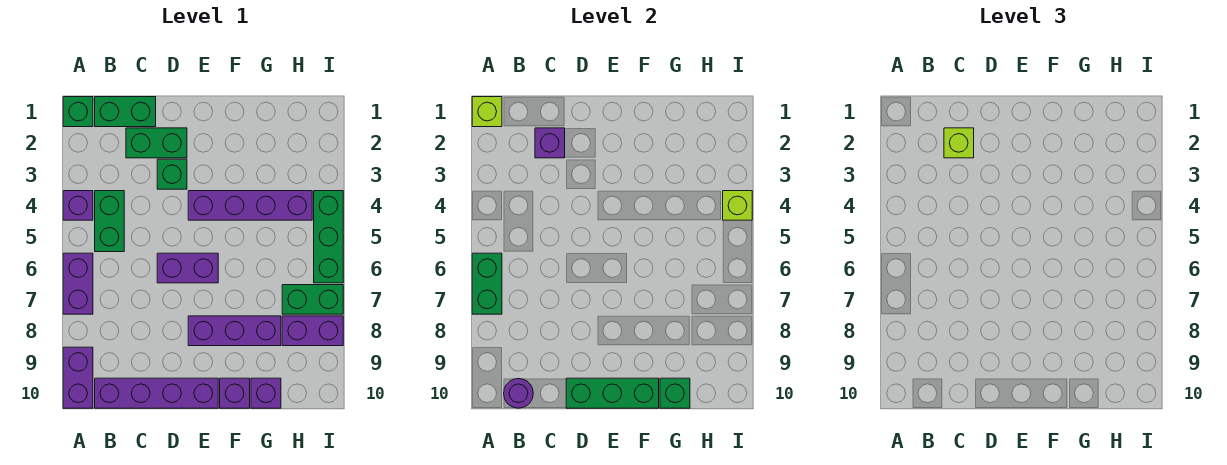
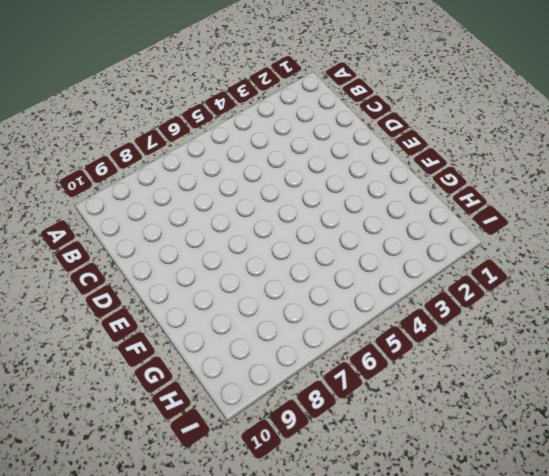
none -> green brick A1 level 1
none -> purple brick A4 level 1
none -> purple brick A6:A7 level 1

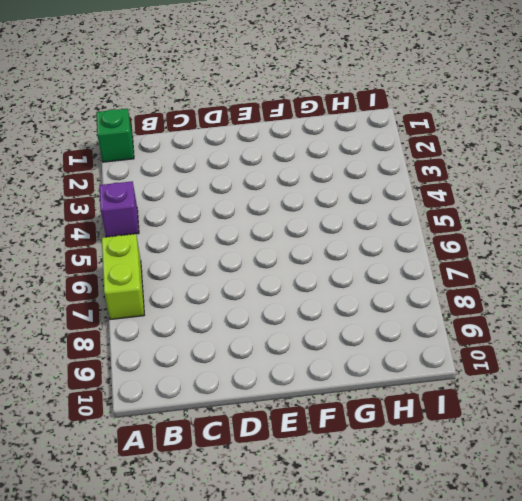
lime brick A6:A7 level 1 -> purple brick A6:A7 level 1
none -> purple brick A9:A10 level 1
none -> green brick B1:C1 level 1
none -> green brick B4:B5 level 1

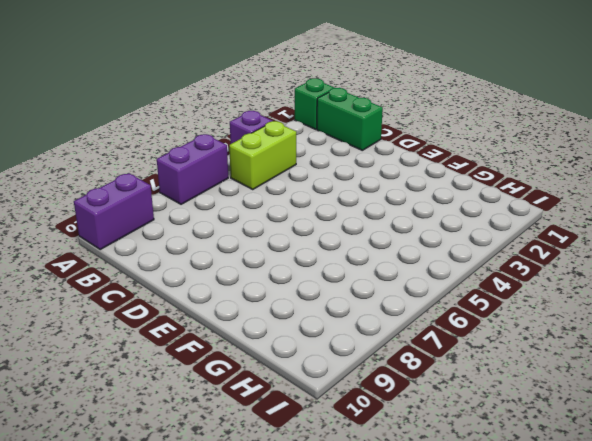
lime brick B4:B5 level 1 -> green brick B4:B5 level 1
none -> purple brick B10:E10 level 1
none -> green brick C2:D2 level 1
none -> green brick D3 level 1

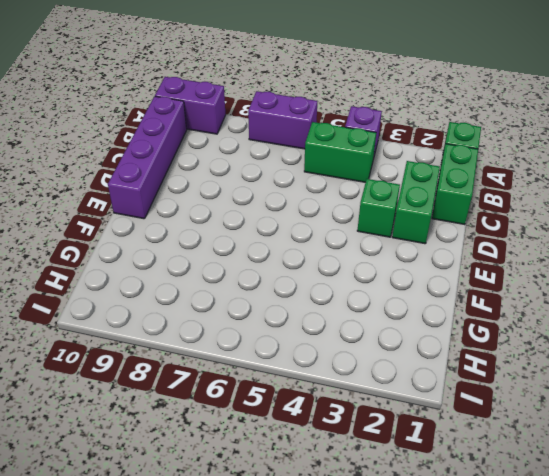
none -> purple brick D6:E6 level 1
none -> purple brick E4:H4 level 1
none -> purple brick E8:G8 level 1

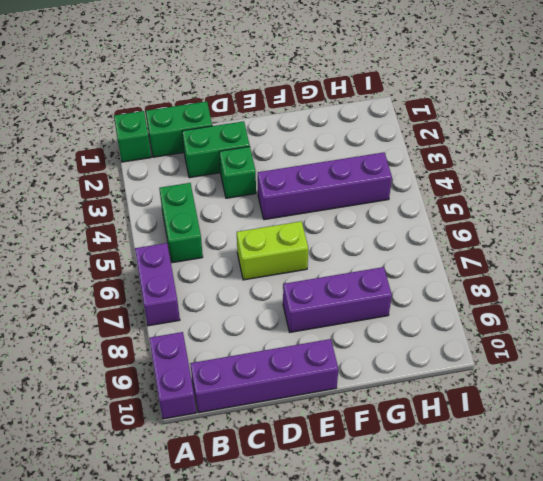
lime brick D6:E6 level 1 -> purple brick D6:E6 level 1
none -> purple brick A4 level 1
none -> purple brick F10 level 1
none -> purple brick G10 level 1

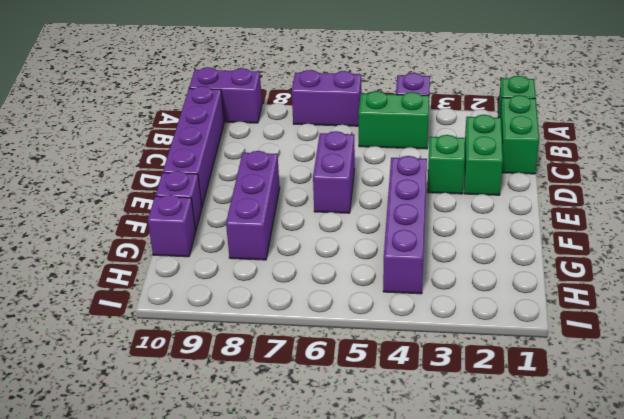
none -> green brick H7:I7 level 1
none -> purple brick H8:I8 level 1
none -> green brick I4:I6 level 1

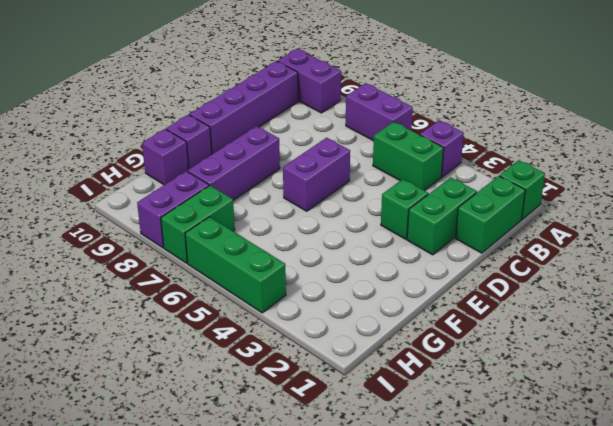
none -> purple brick E4:H4 level 1
none -> lime brick A1 level 2
none -> green brick A6:A7 level 2

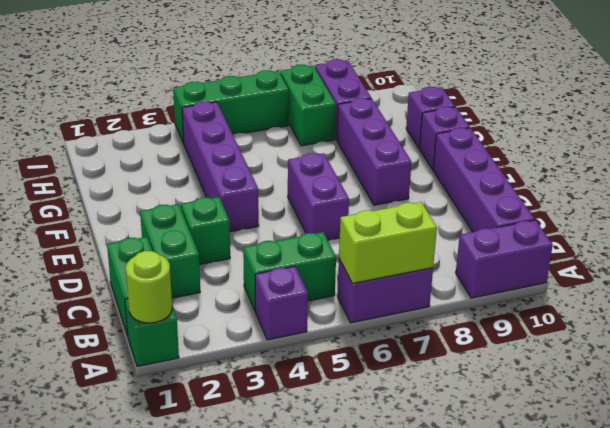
lime round brick A1 level 2 -> lime brick A1 level 2
lime brick A6:A7 level 2 -> green brick A6:A7 level 2
none -> purple round brick B10 level 2
none -> purple brick C2 level 2
none -> green brick D10:F10 level 2

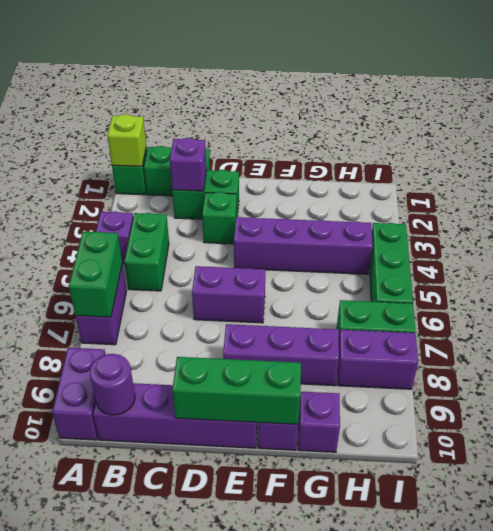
none -> green brick G10 level 2
none -> lime brick I4 level 2
none -> lime brick C2 level 3

